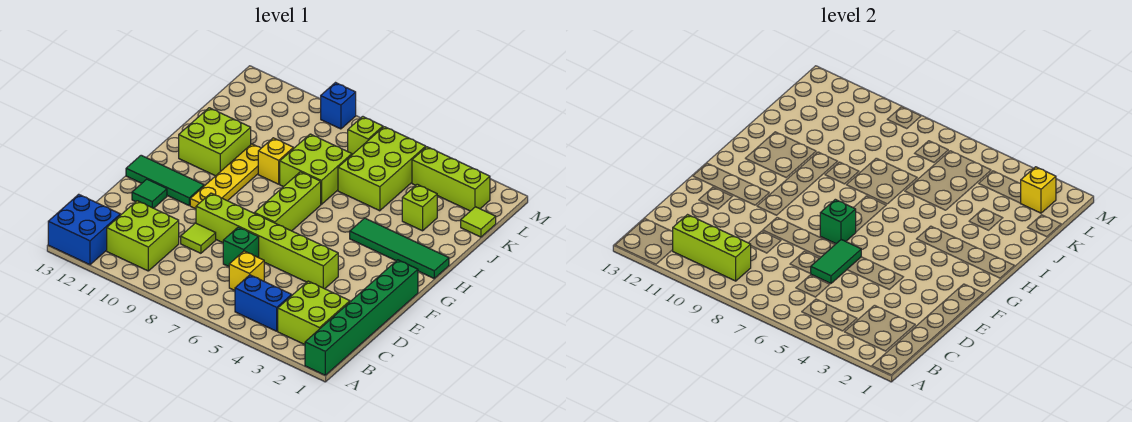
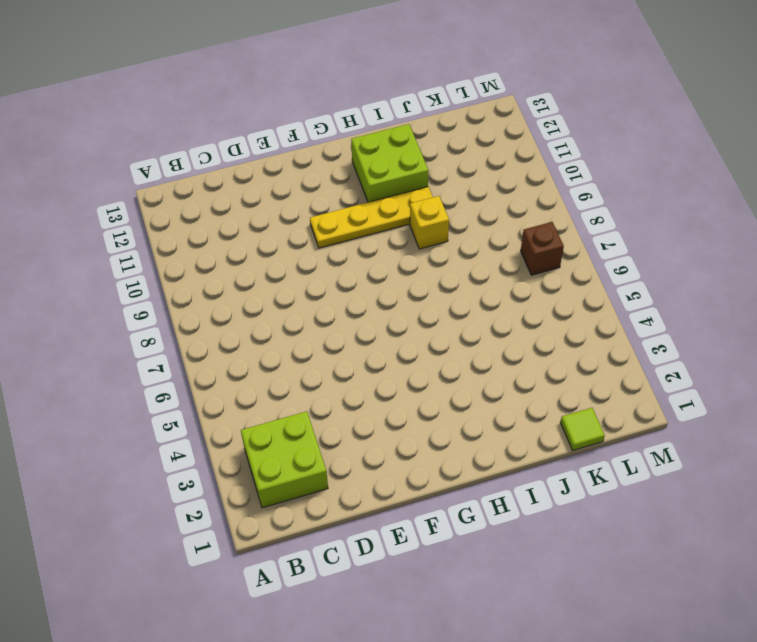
brown brick L7 level 1 -> lime brick L7 level 1
none -> green brick A1:F1 level 1
none -> blue brick A12:B13 level 1
none -> blue brick B4:B5 level 1

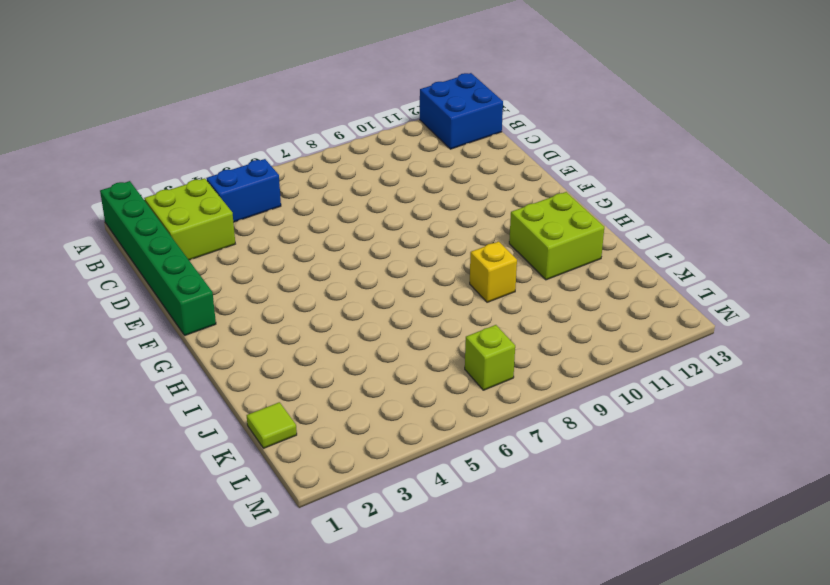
none -> lime brick B10:C11 level 1
none -> yellow brick C6 level 1
none -> green brick D7 level 1

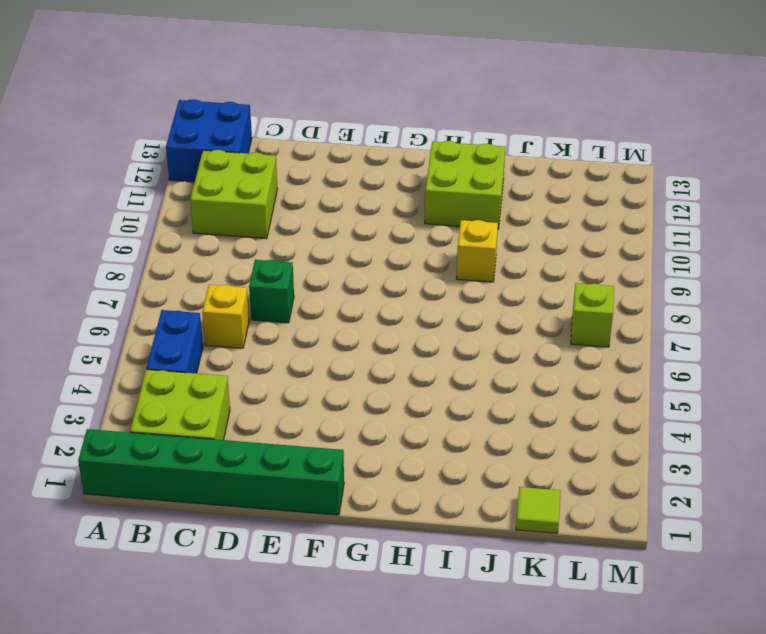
none -> lime tile D9 level 1
none -> lime brick E4:E9 level 1
none -> green tile E12 level 1

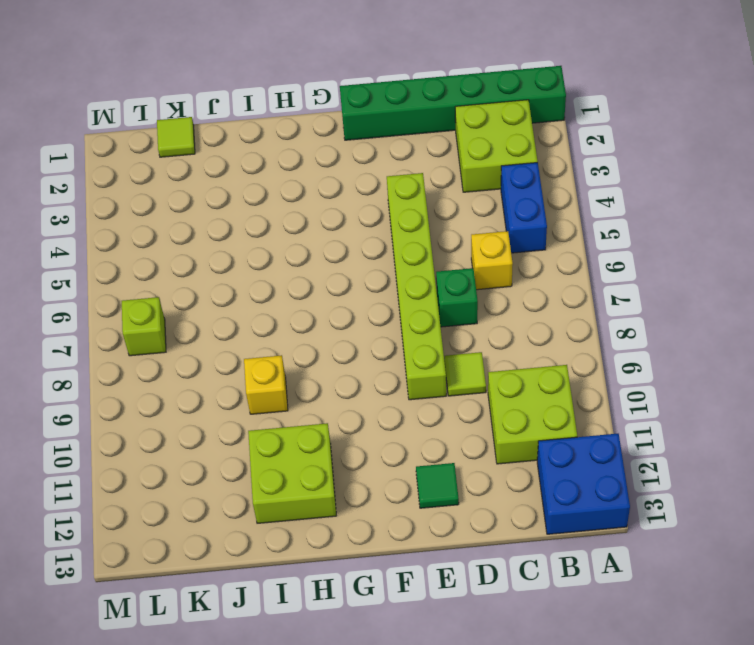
none -> lime brick F7:H7 level 1
none -> yellow plate F10:I10 level 1
none -> green tile F11:F13 level 1

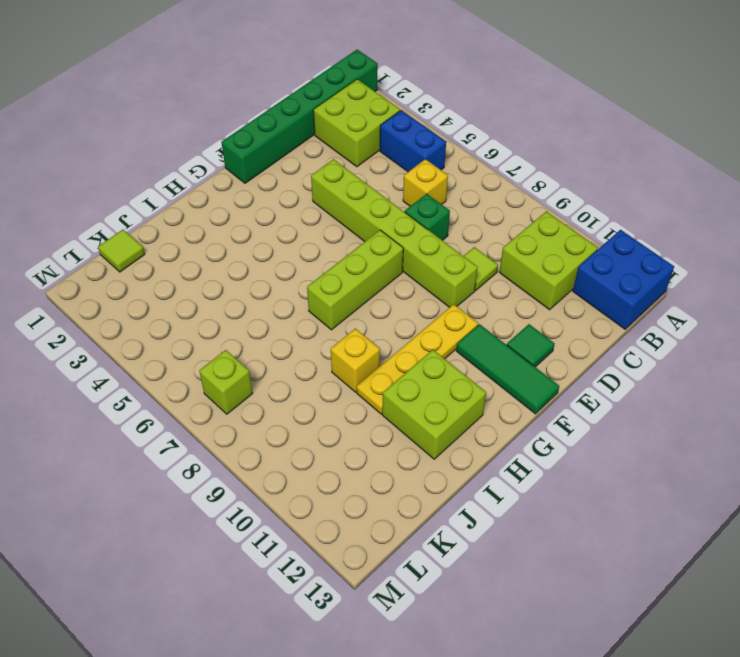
none -> green tile H1:H4 level 1
none -> lime brick I7:J8 level 1
none -> lime brick J3 level 1

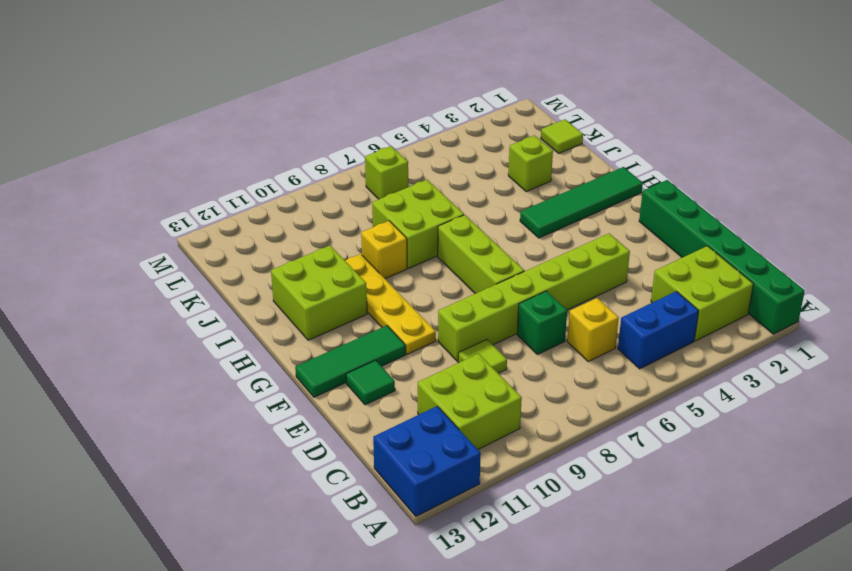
none -> lime brick J5:L6 level 1
none -> lime brick L2:L4 level 1
none -> blue brick M9 level 1

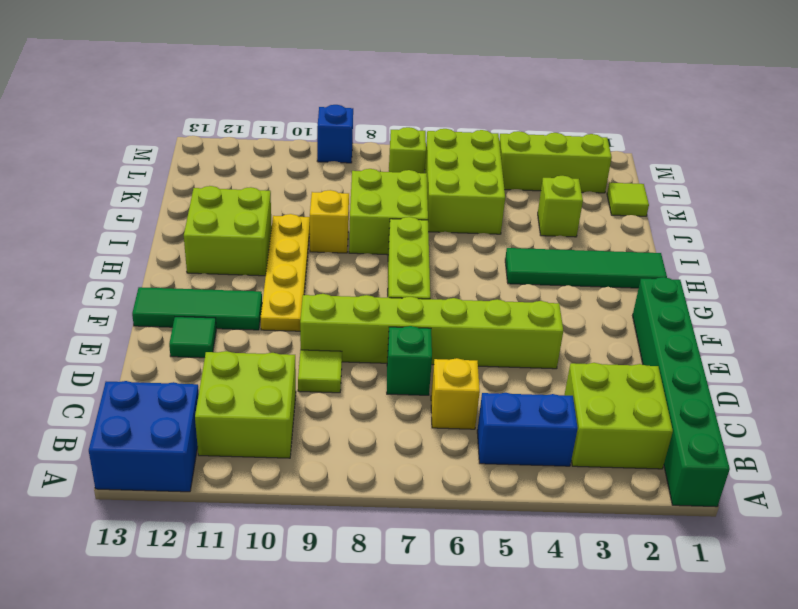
none -> lime brick B9:B11 level 2
none -> green tile D6:E6 level 2
none -> green brick F7 level 2

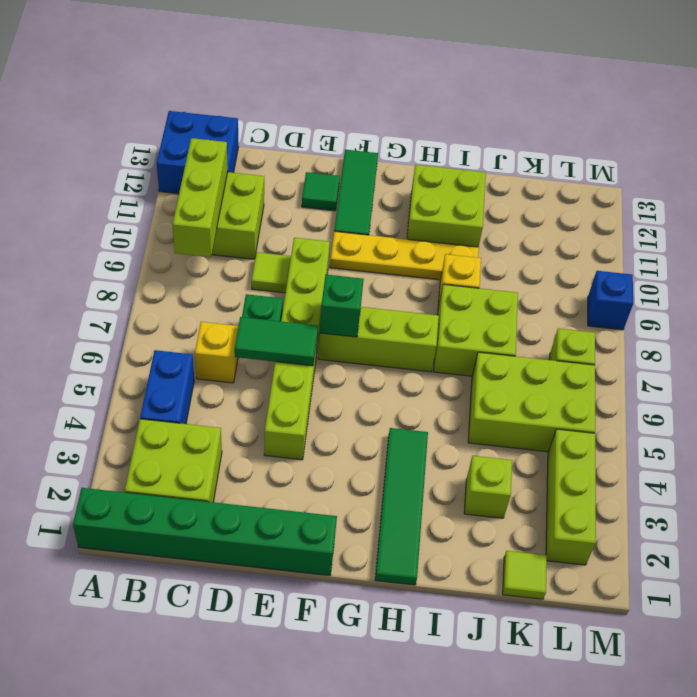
none -> yellow brick L2 level 2

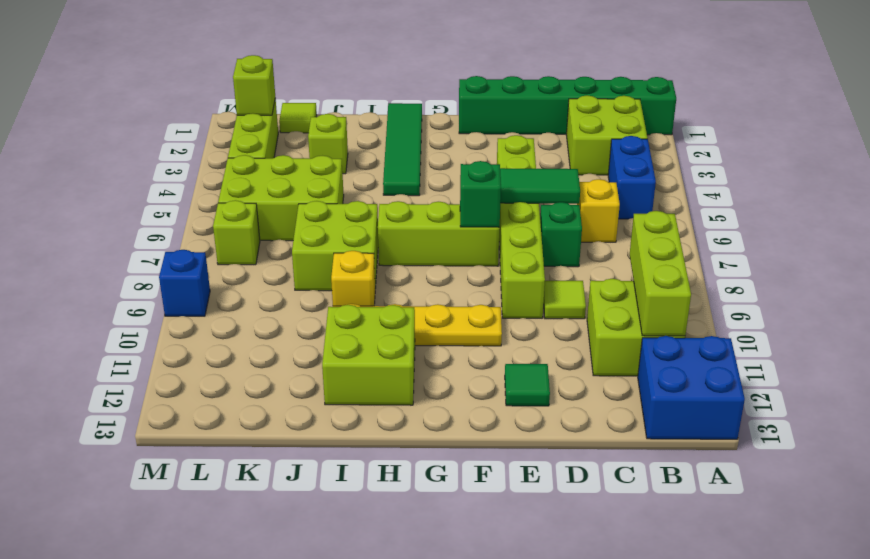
lime brick L2 level 2 -> yellow brick L2 level 2
none -> green tile F11:F13 level 1

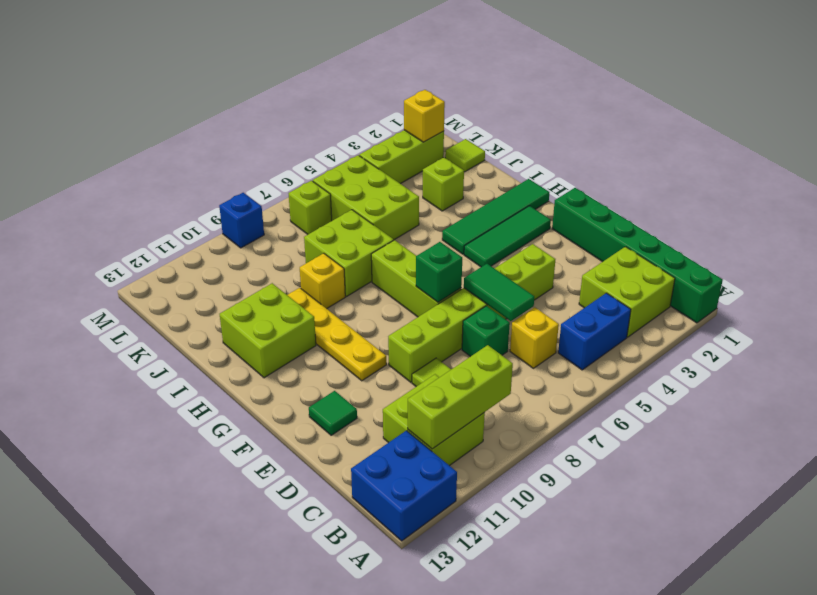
green tile G2:G4 level 1 -> green tile F11:F13 level 1

